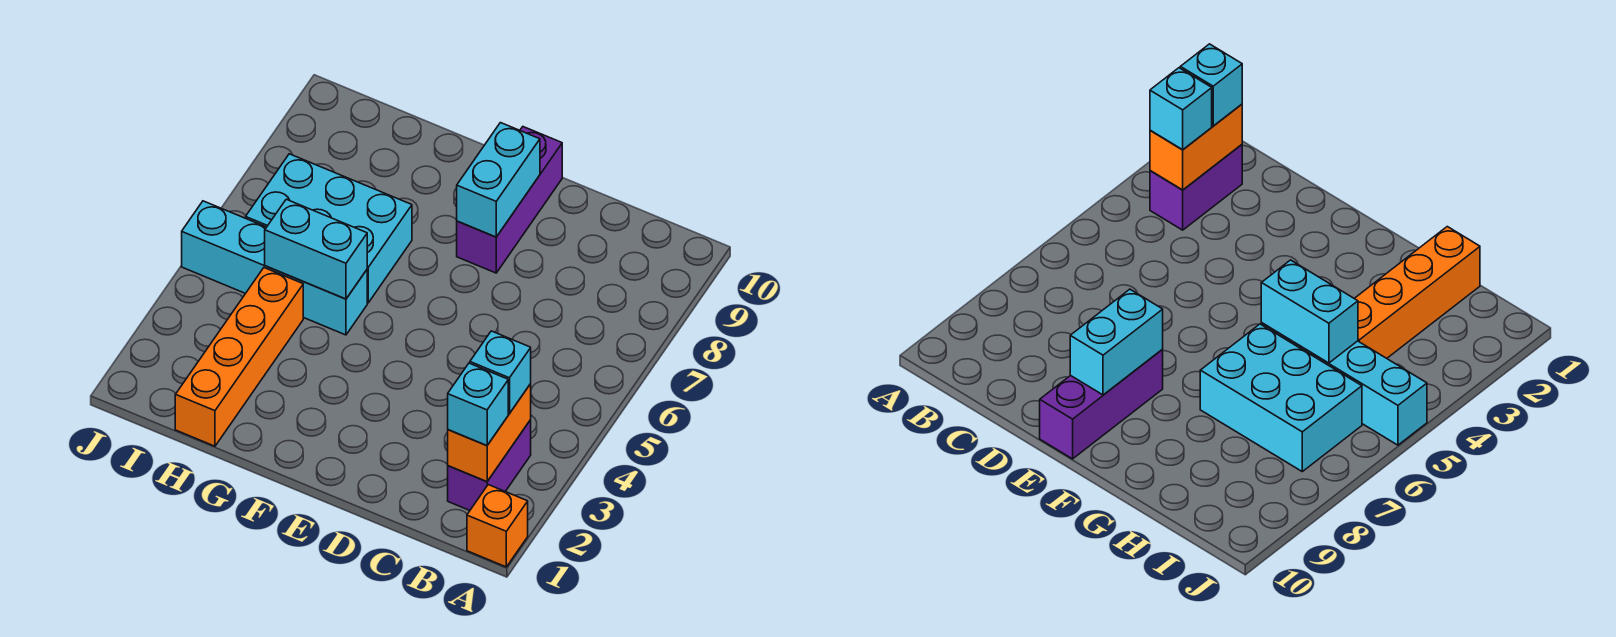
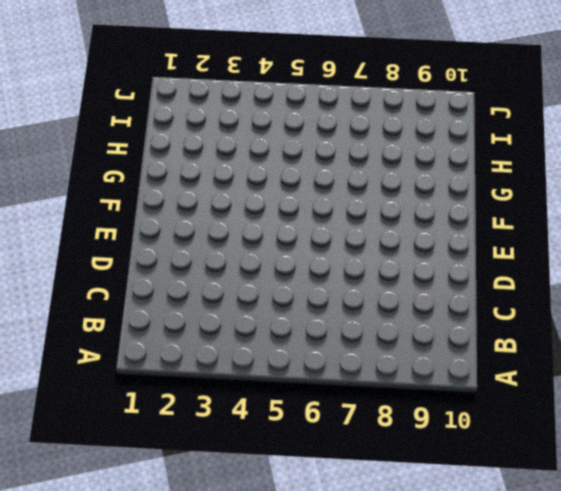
none -> orange brick A1 level 1
none -> purple brick B2:B3 level 1

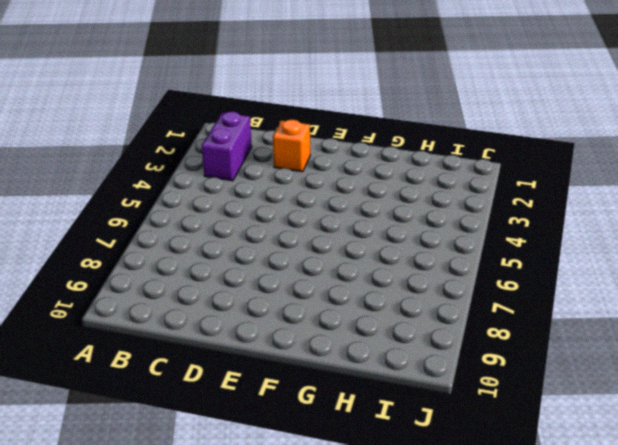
orange brick D2 level 1 -> orange brick A1 level 1
none -> purple brick E8:E10 level 1
none -> cyan brick G5:J5 level 1

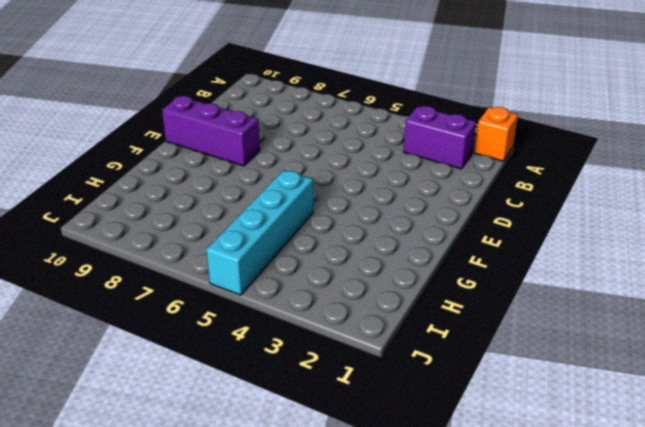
none -> cyan brick G6:I7 level 1
none -> orange brick H1:H4 level 1

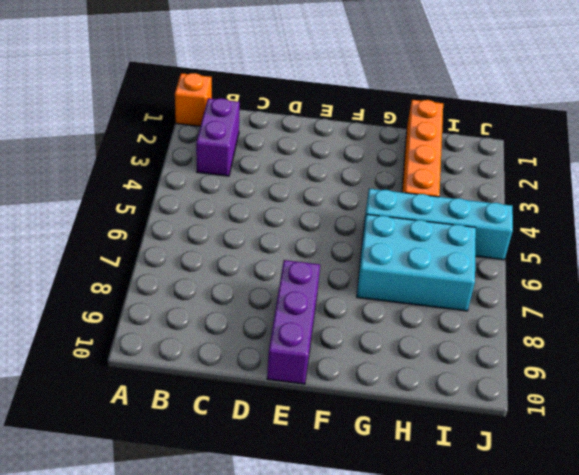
none -> orange brick B2:B3 level 2
none -> cyan brick E8:E9 level 2

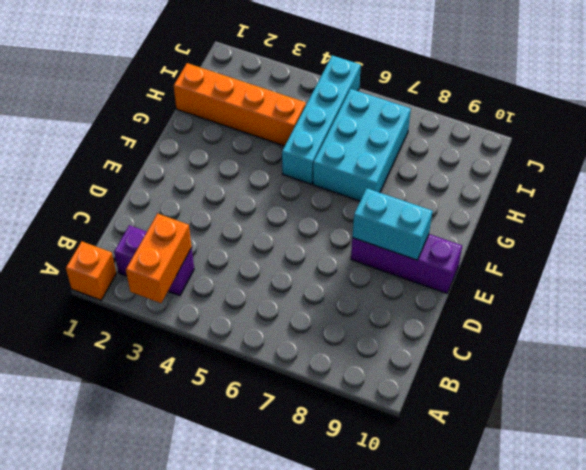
orange brick A3:B3 level 2 -> orange brick B2:B3 level 2
none -> cyan brick G5:H5 level 2
none -> cyan brick B2 level 3

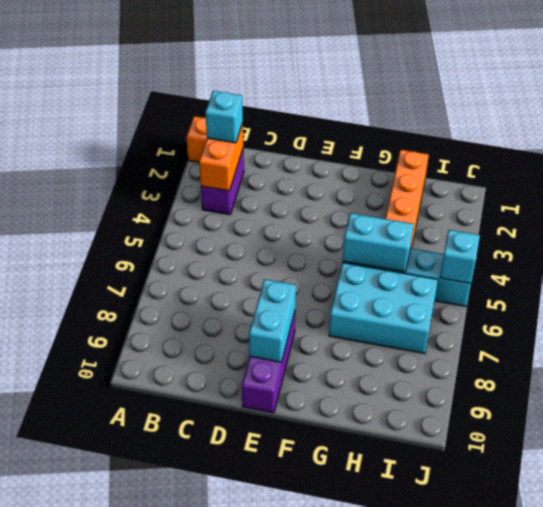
cyan brick J5 level 2 -> cyan brick B3 level 3

